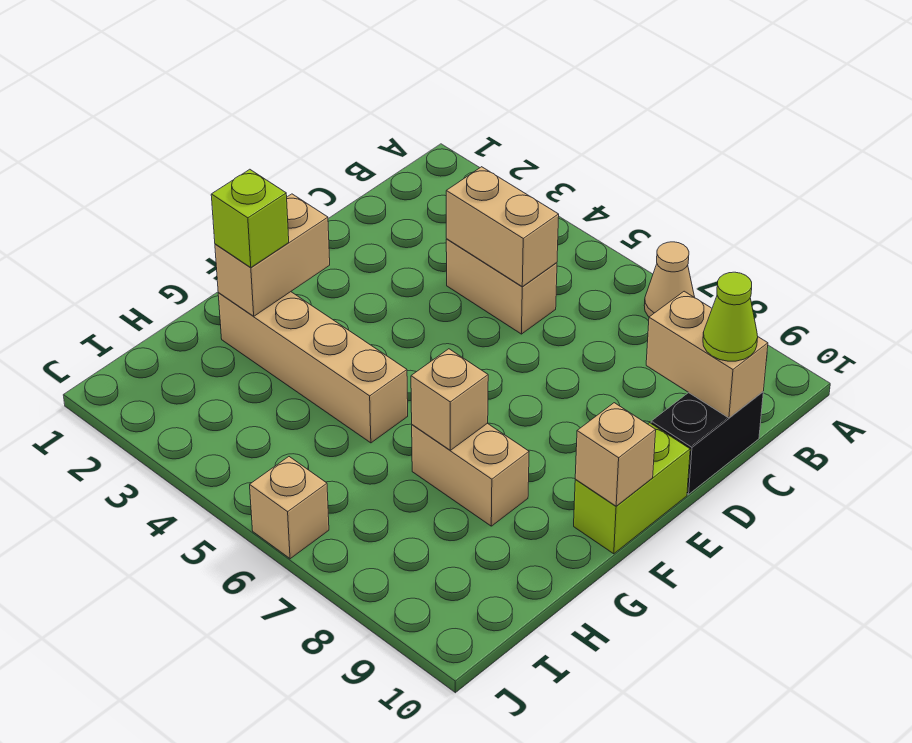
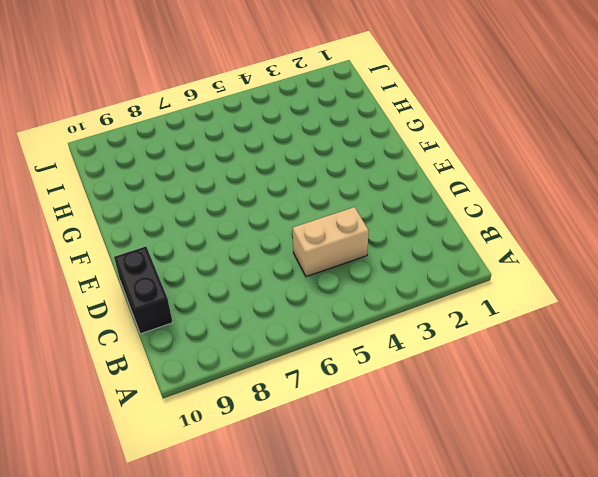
none -> tan cone A7 level 1
none -> lime brick E10:F10 level 1
none -> tan brick G2:G5 level 1

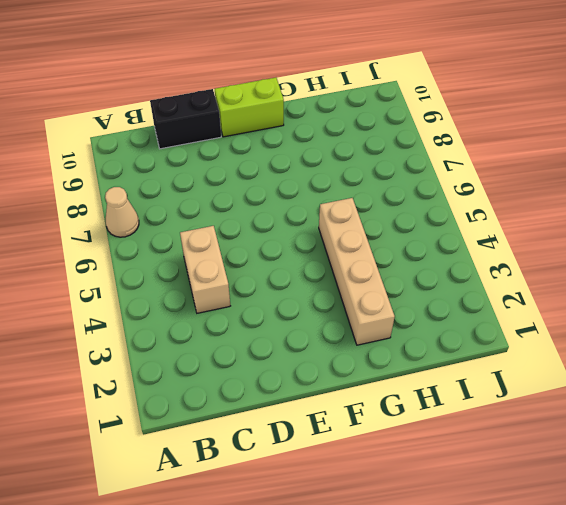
none -> tan brick G7:G8 level 1
none -> tan brick J6 level 1
none -> tan brick C4:C5 level 2

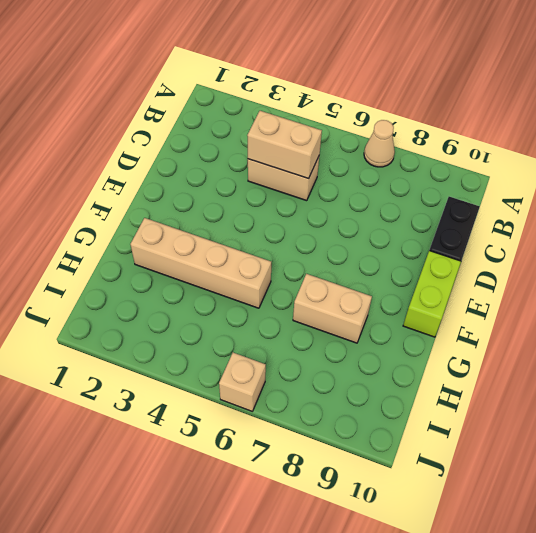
none -> tan brick C9:C10 level 2
none -> tan brick F2:G2 level 2
none -> tan brick F10 level 2

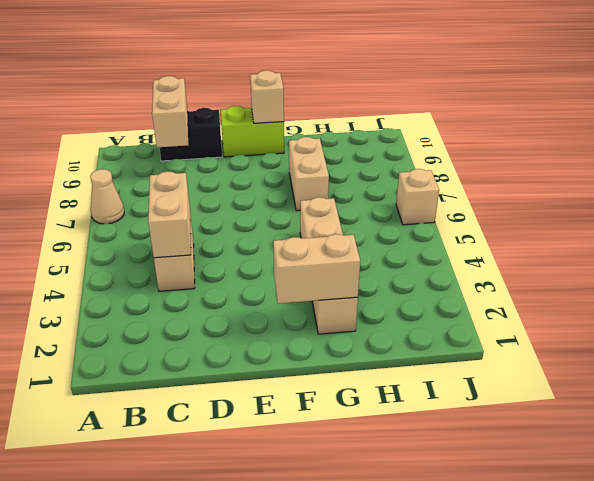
none -> tan brick G7 level 2
none -> lime cone C10 level 3
none -> lime brick G2 level 3

